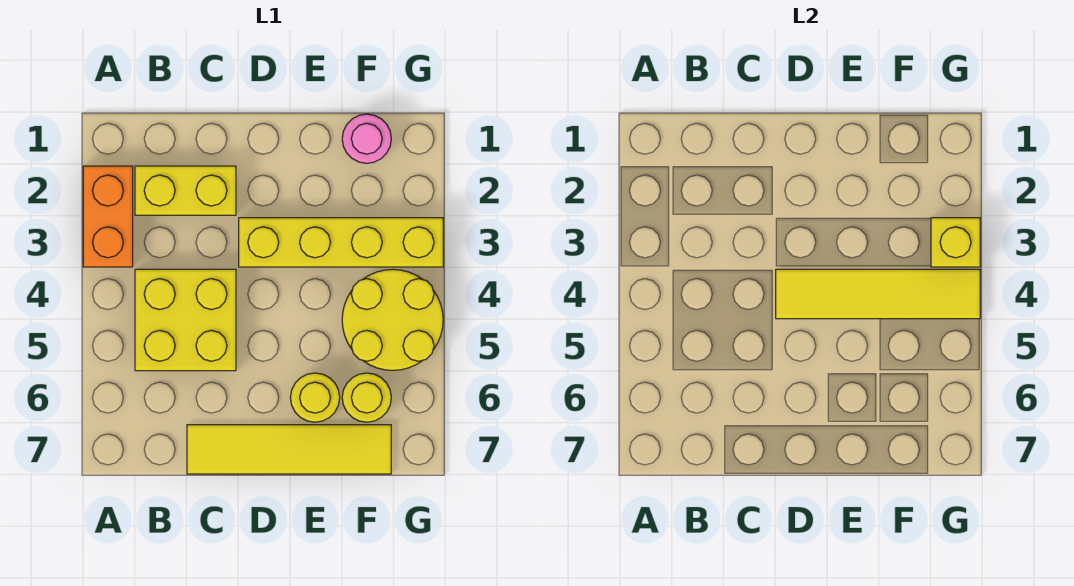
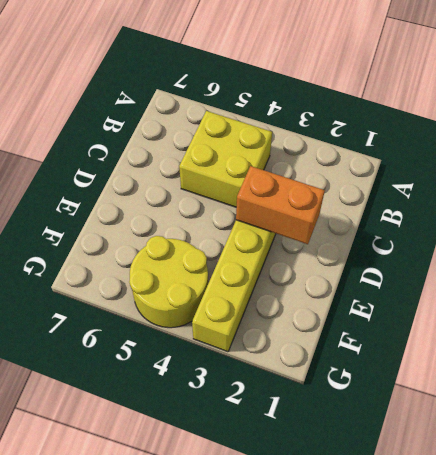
orange brick D2:D3 level 2 -> orange brick A2:A3 level 1
none -> yellow brick B2:C2 level 1
none -> yellow tile C7:F7 level 1

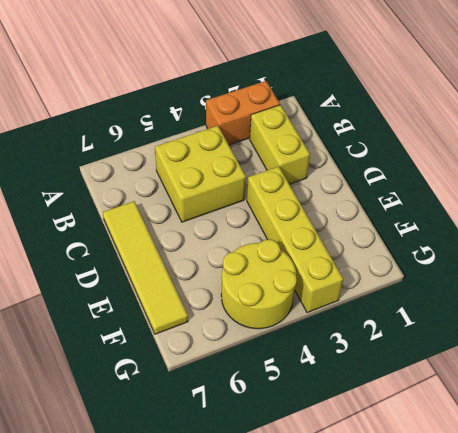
none -> yellow round brick E6 level 1
none -> pink round brick F1 level 1

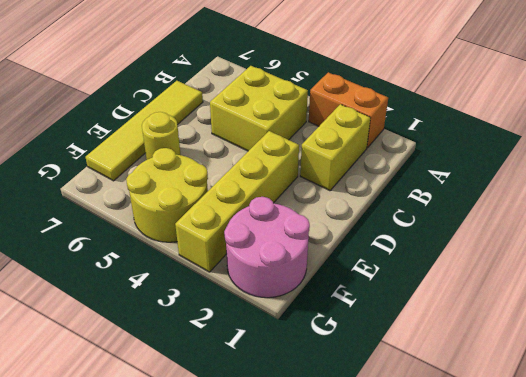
pink round brick F1:G2 level 1 -> pink round brick F1 level 1
none -> yellow round brick F6 level 1
none -> yellow tile D4:G4 level 2

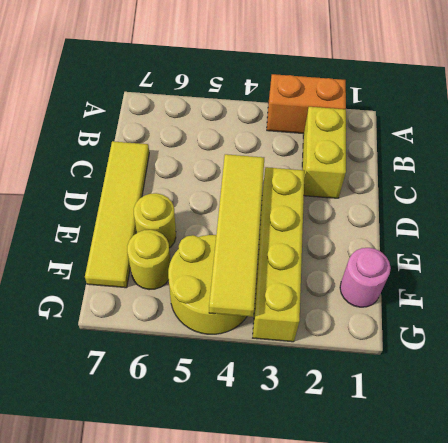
none -> yellow brick B4:C5 level 1
none -> yellow brick G3 level 2

